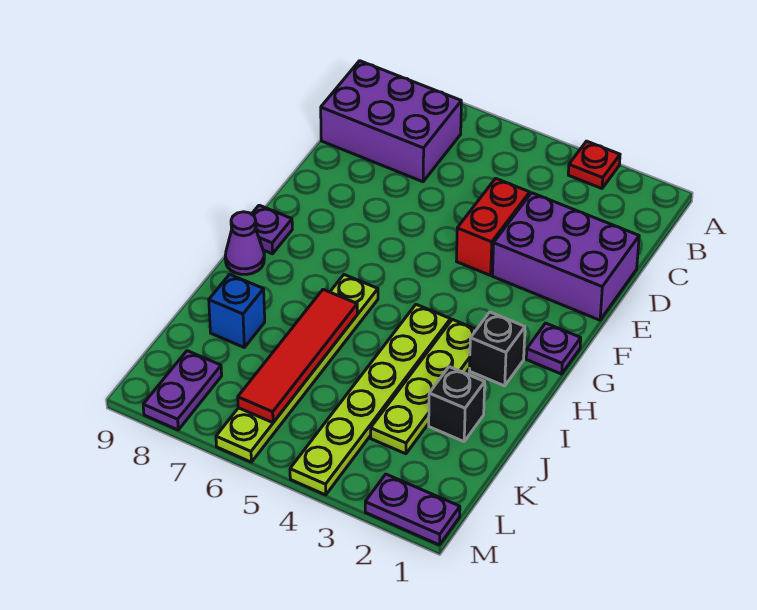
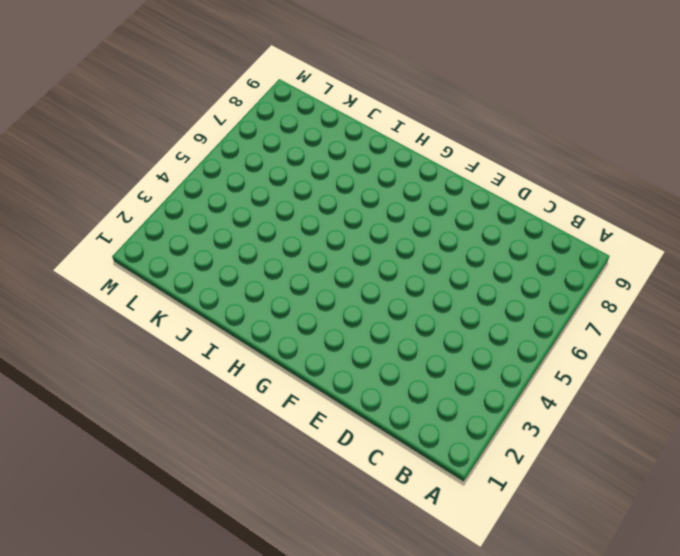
none -> red plate A3 level 1
none -> purple brick B7:C9 level 1
none -> purple brick D1:E3 level 1

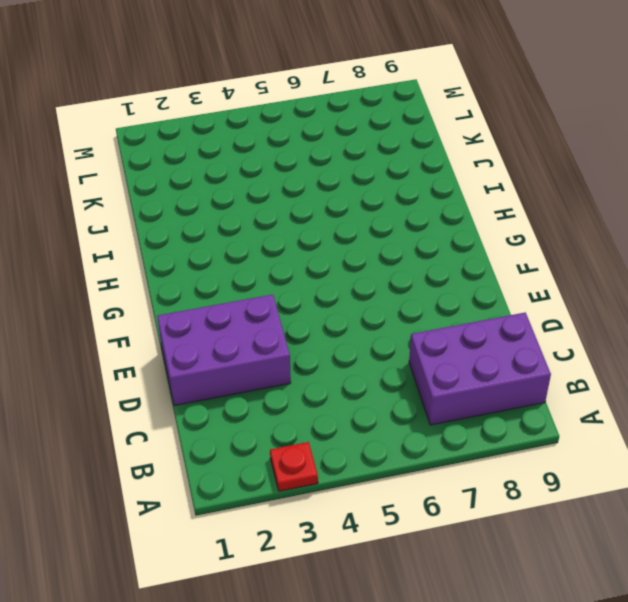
none -> red brick D4:E4 level 1
none -> purple plate G1 level 1
none -> purple plate G9 level 1

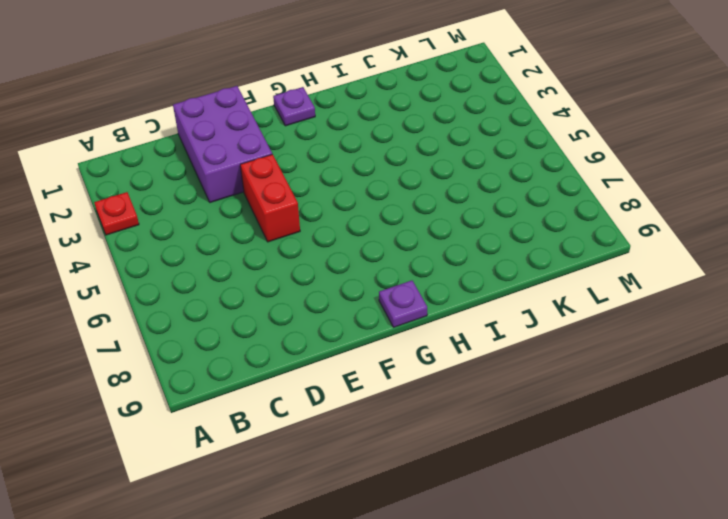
red brick E4:E5 level 1 -> red brick D4:E4 level 1
none -> purple brick B7:C9 level 1
none -> black brick H2 level 1
none -> lime plate H3:K3 level 1

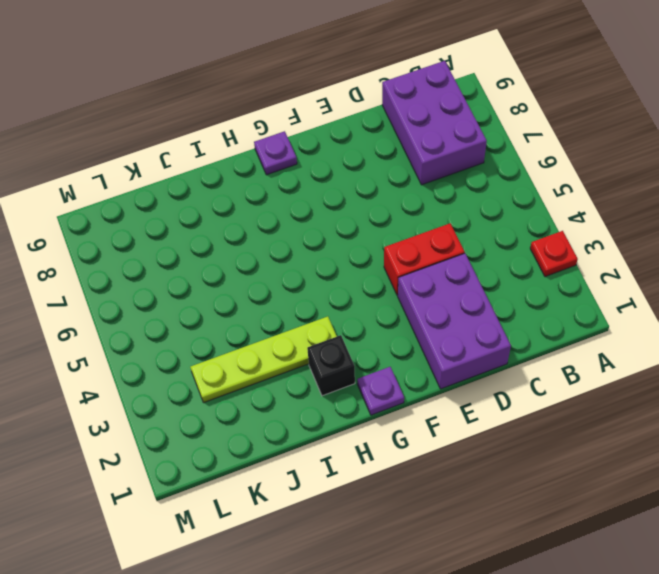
none -> lime plate H4:M4 level 1
none -> lime plate H6:M6 level 1
none -> purple cone H9 level 1

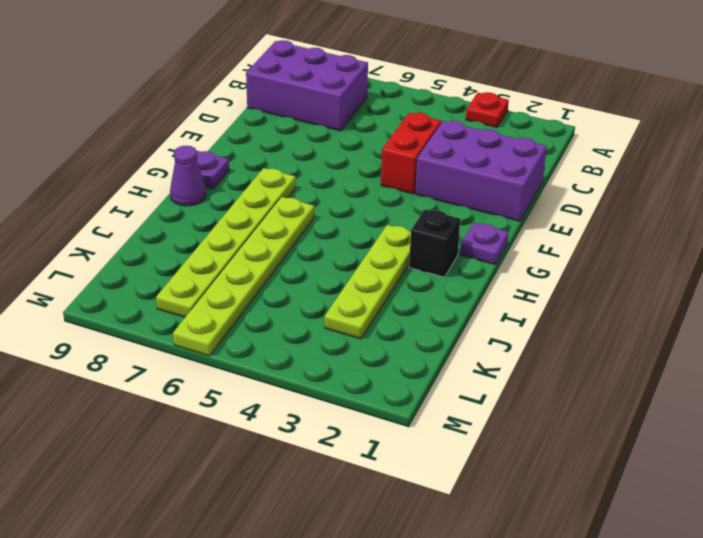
lime plate G7:L7 level 1 -> lime plate H4:M4 level 1
none -> black brick J2 level 1
none -> blue brick J8 level 1
none -> purple plate L8:M8 level 1

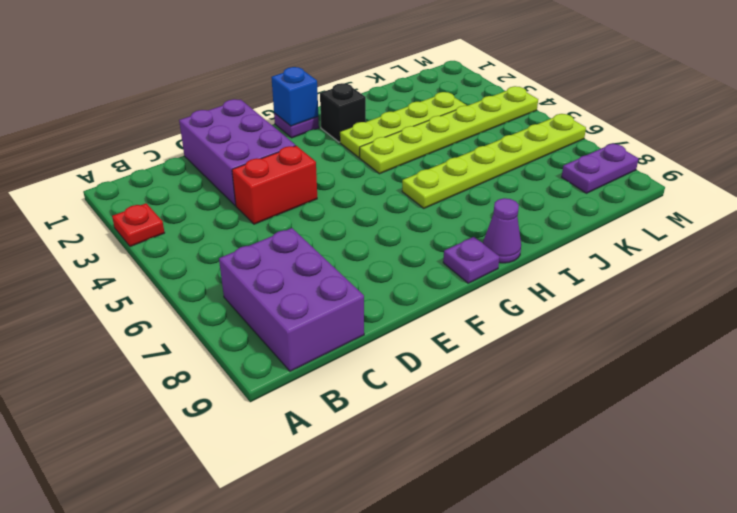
blue brick G1 level 2 -> blue brick J8 level 1
none -> black brick J2 level 1
none -> purple plate M1:M2 level 1
none -> red tile I6:L6 level 2

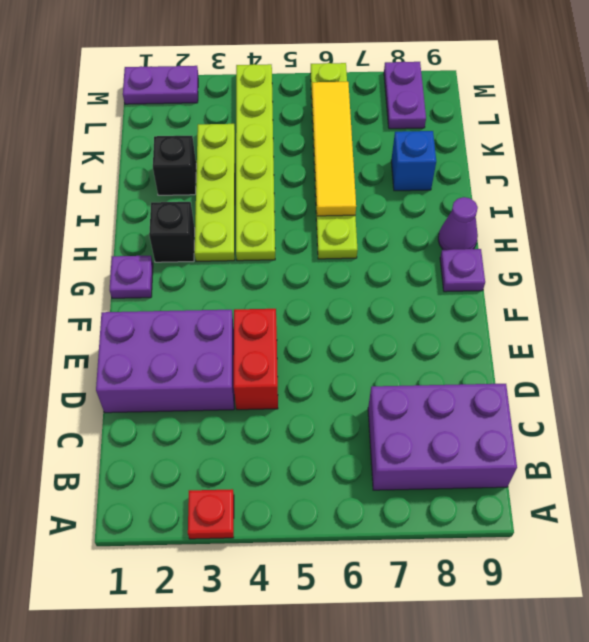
yellow tile I6:L6 level 2 -> red tile I6:L6 level 2

